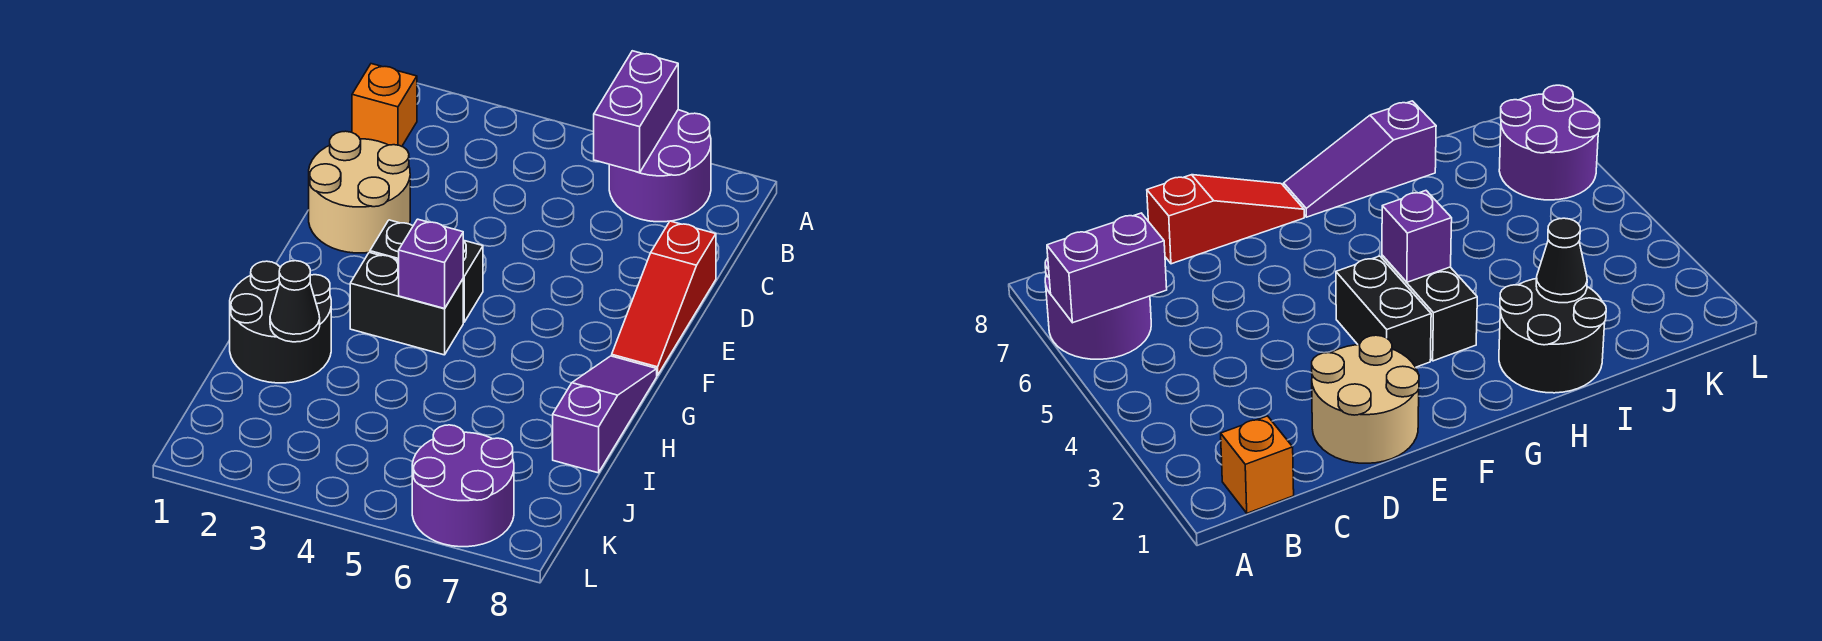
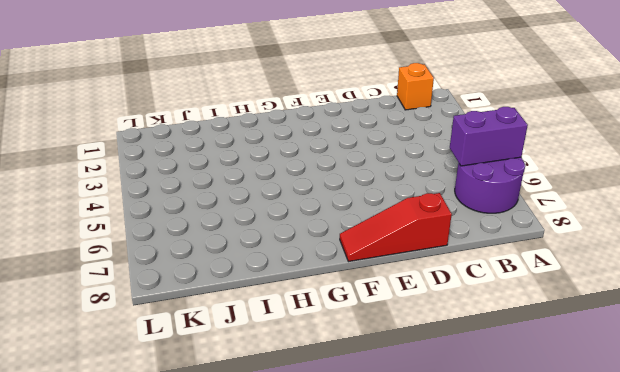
none -> tan round brick D1:E2 level 1
none -> black brick F3:F4 level 1
none -> black brick G3:G4 level 1

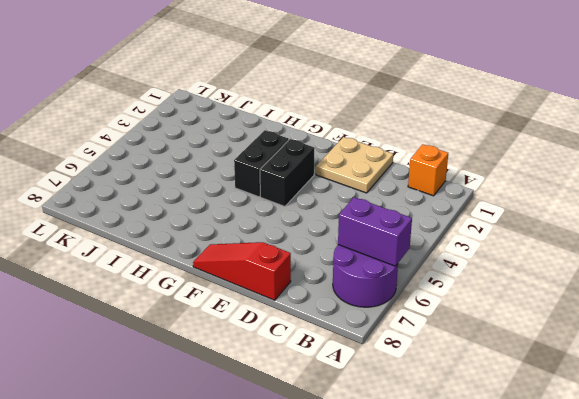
tan plate D1:E2 level 1 -> tan round brick D1:E2 level 1
none -> purple slope G8:I8 level 1 top I
none -> black round brick H1:I2 level 1
none -> purple round brick K6:L7 level 1

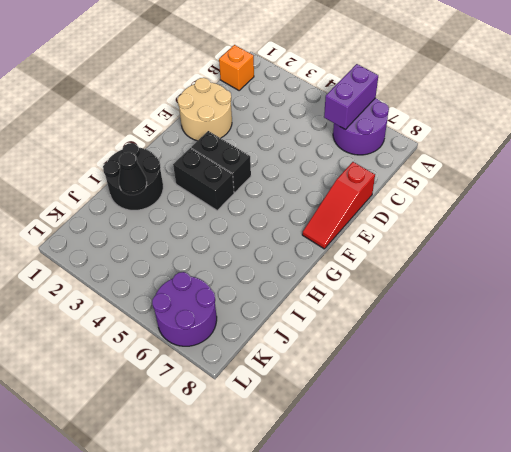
none -> purple slope G8:I8 level 1 top I
none -> purple brick G4 level 2

